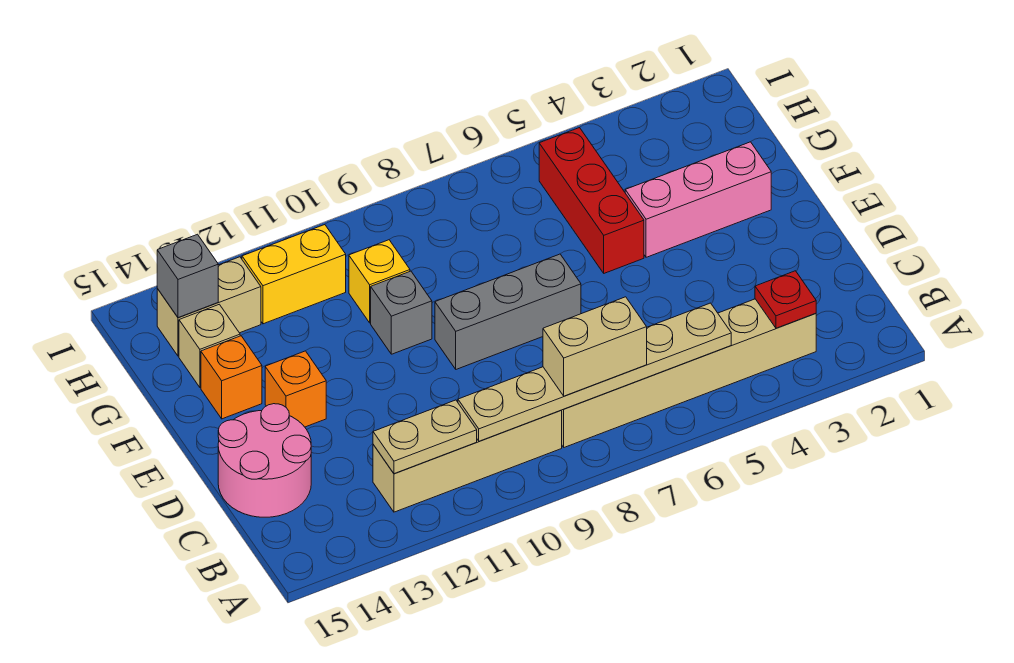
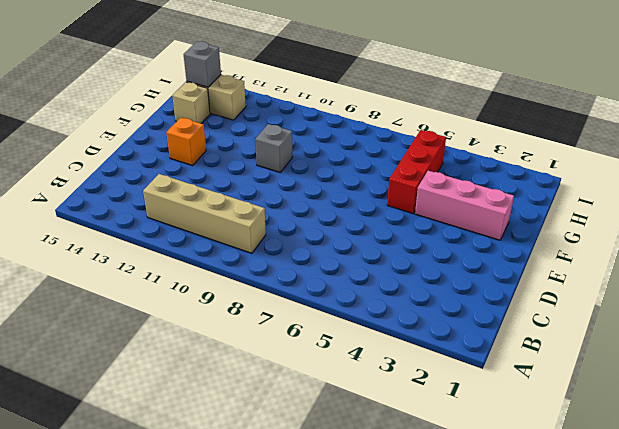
none -> tan brick B3:B8 level 1
none -> pink round brick C14:D15 level 1
none -> grey brick E7:E9 level 1

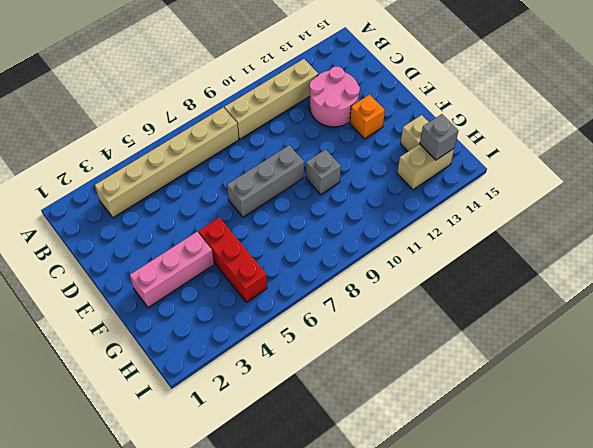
pink round brick C12:D13 level 1 -> pink round brick C14:D15 level 1
none -> orange brick F14 level 1
none -> yellow brick G10 level 1
none -> yellow brick H11:H12 level 1

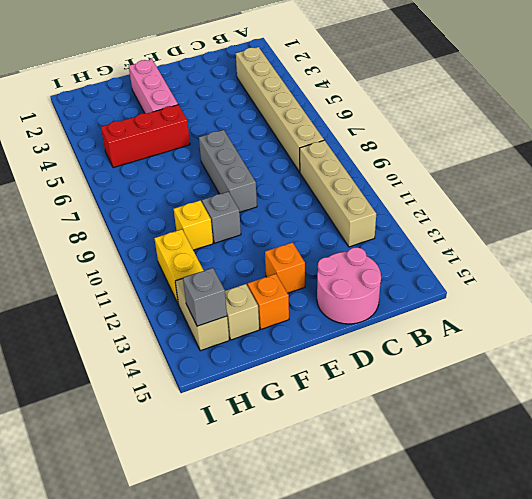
none -> red plate B3 level 2
none -> tan plate B5:B10 level 2
none -> tan plate B11:B12 level 2

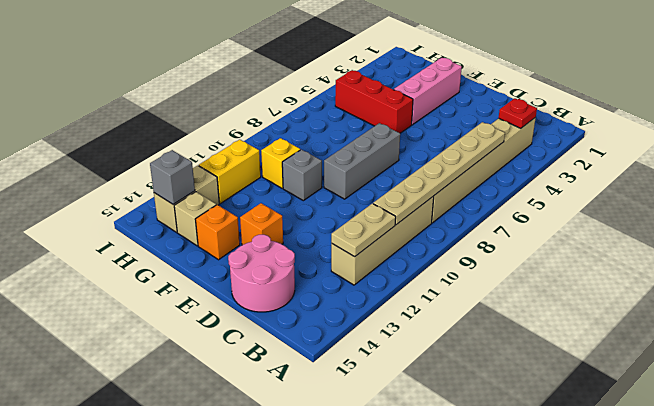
none -> tan brick B7:B8 level 3

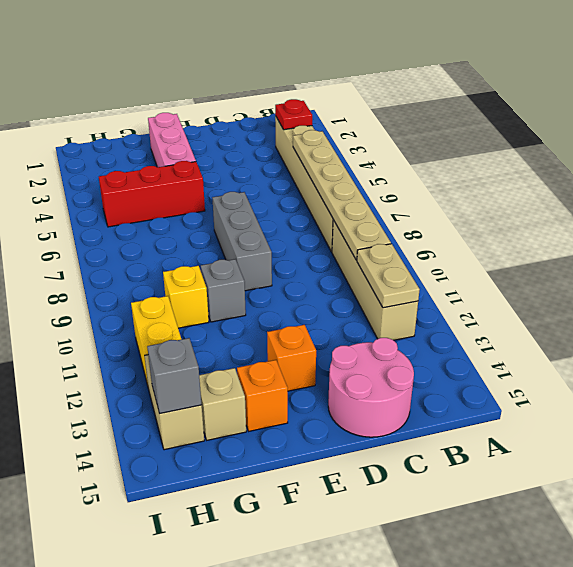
none -> tan brick B7:B8 level 3

